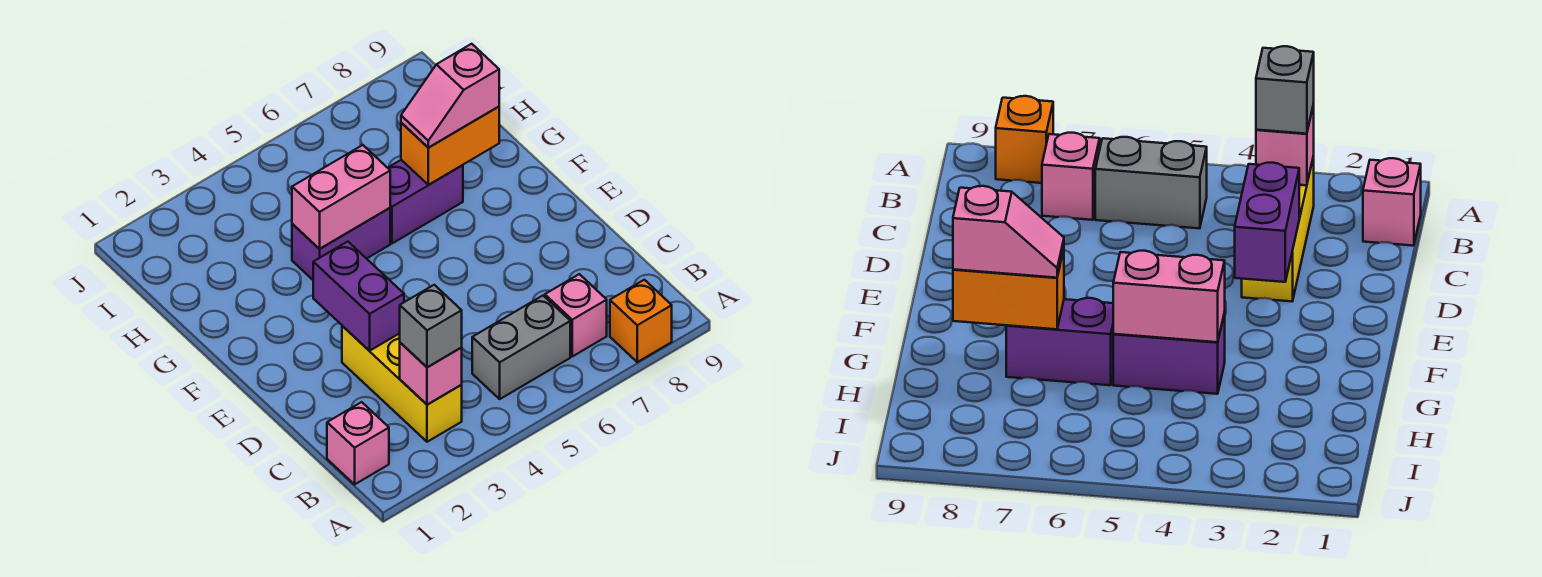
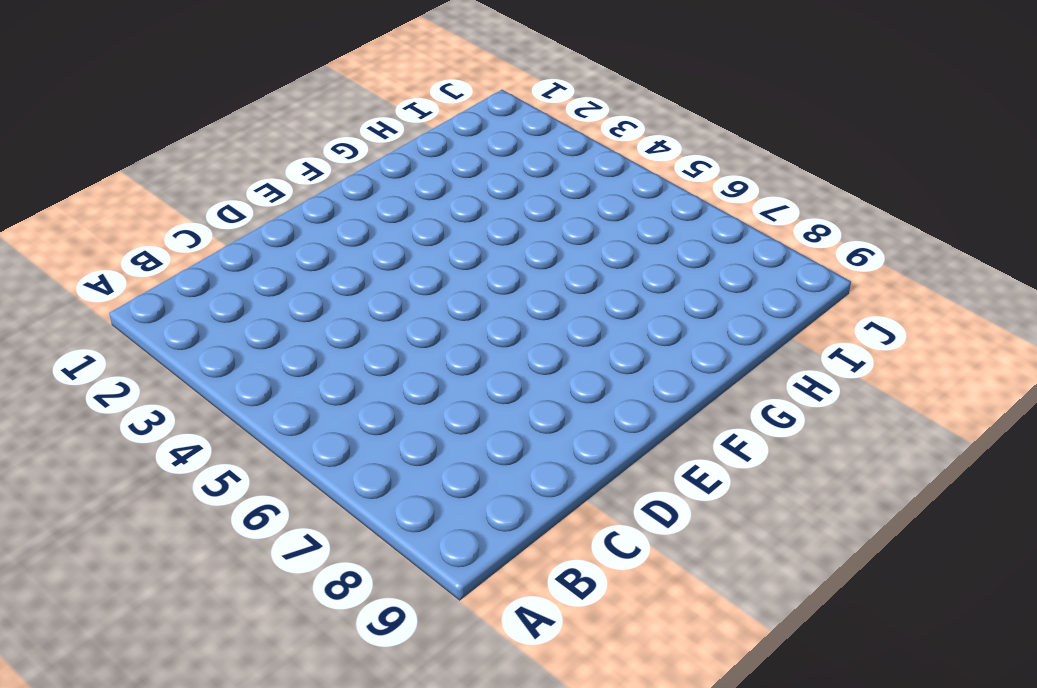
none -> orange brick A8 level 1
none -> pink brick B1 level 1
none -> yellow brick B3:D3 level 1

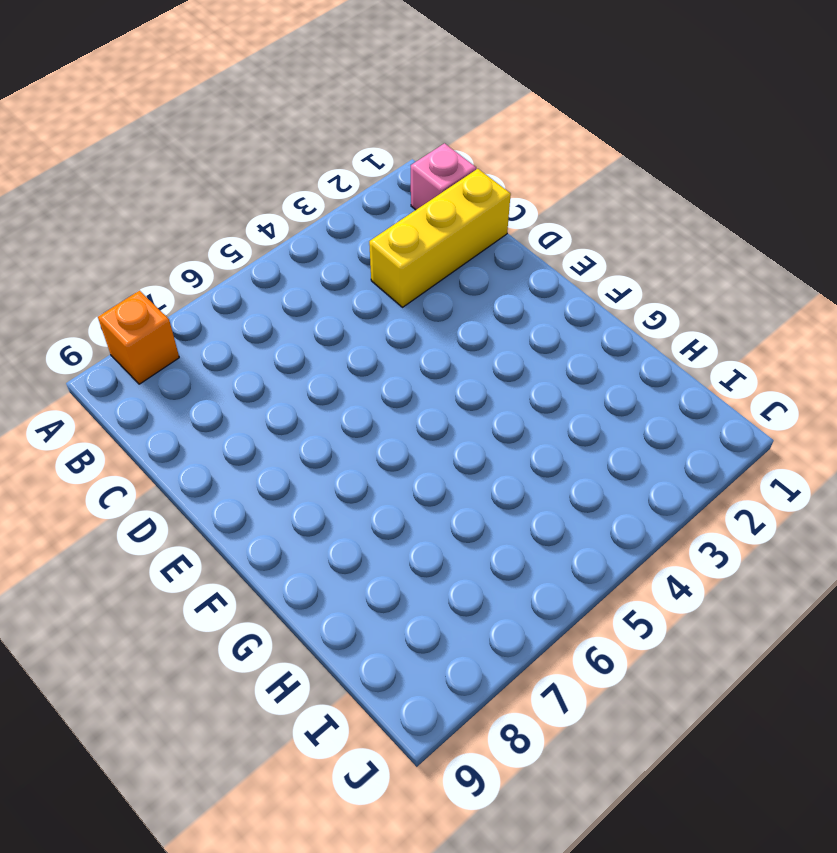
yellow brick C1:C3 level 1 -> yellow brick B3:D3 level 1
none -> grey brick B5:B6 level 1
none -> pink brick B7 level 1
none -> purple brick G4:G5 level 1

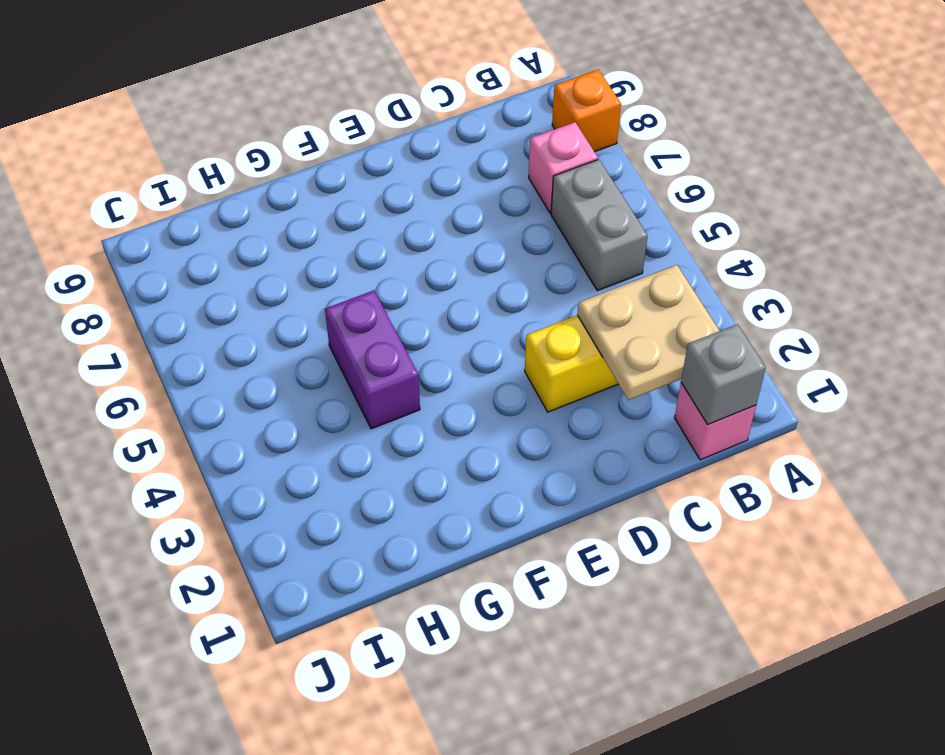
grey brick B1 level 2 -> grey brick B3 level 3
tan plate B2:C3 level 2 -> pink brick B3 level 2
none -> purple brick G6:G7 level 1
none -> purple brick D3:E3 level 2
none -> pink brick G4:G5 level 2

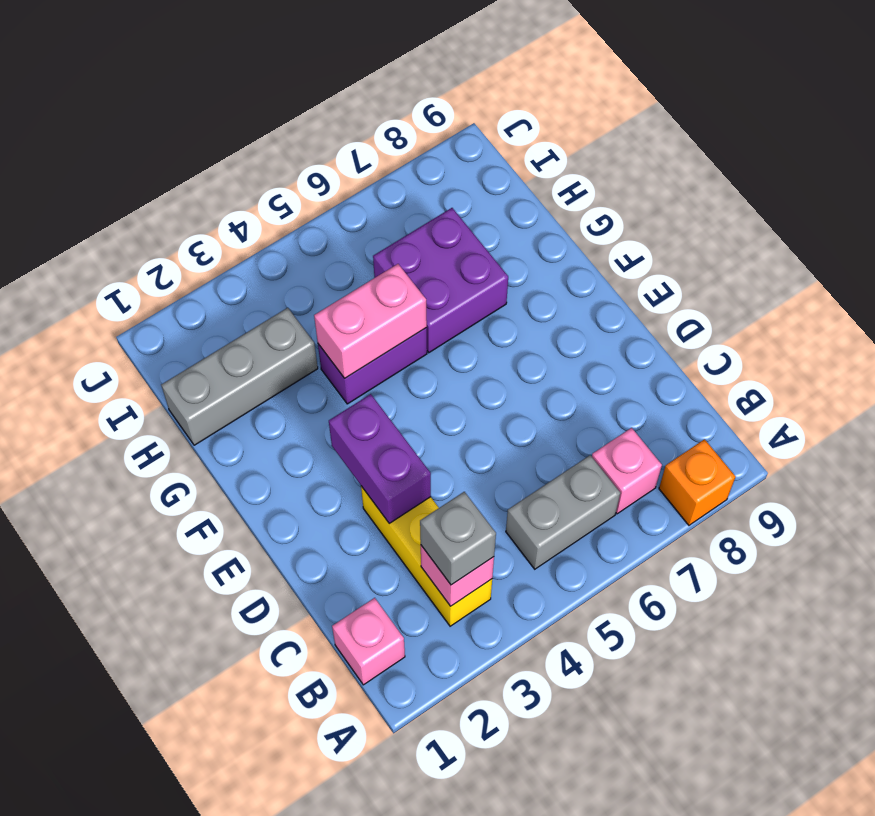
purple brick G6:H7 level 1 -> purple brick G6:G7 level 1
grey brick H1:H3 level 1 -> none
none -> orange brick G7:G8 level 2
none -> pink slope G7:G8 level 3 top 8

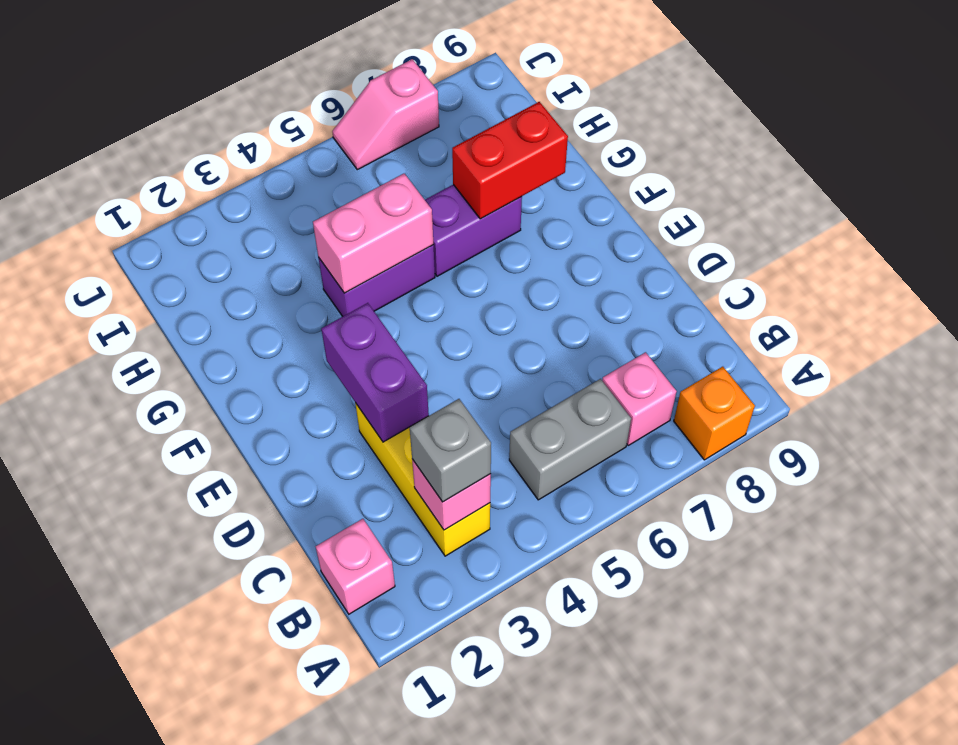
red brick G7:G8 level 2 -> orange brick G7:G8 level 2
pink slope J6:J7 level 1 top 7 -> pink slope G7:G8 level 3 top 8

